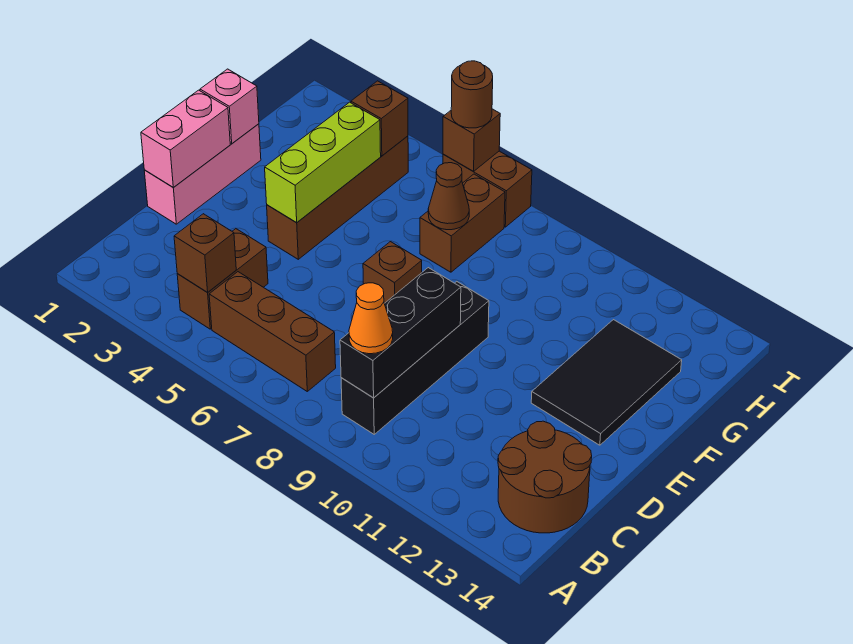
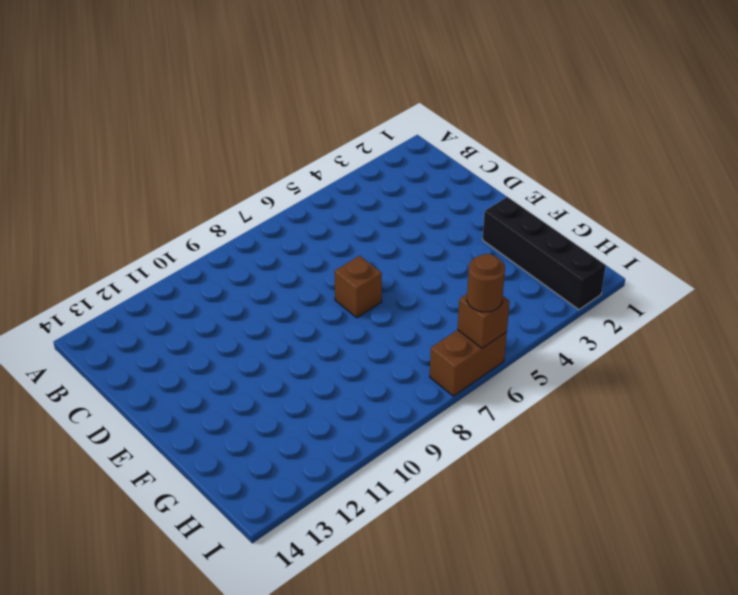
black brick F2:I2 level 1 -> black brick B9:E9 level 1
none -> brown brick B4:C4 level 1
none -> brown brick B5:B7 level 1
none -> brown round brick B13:C14 level 1

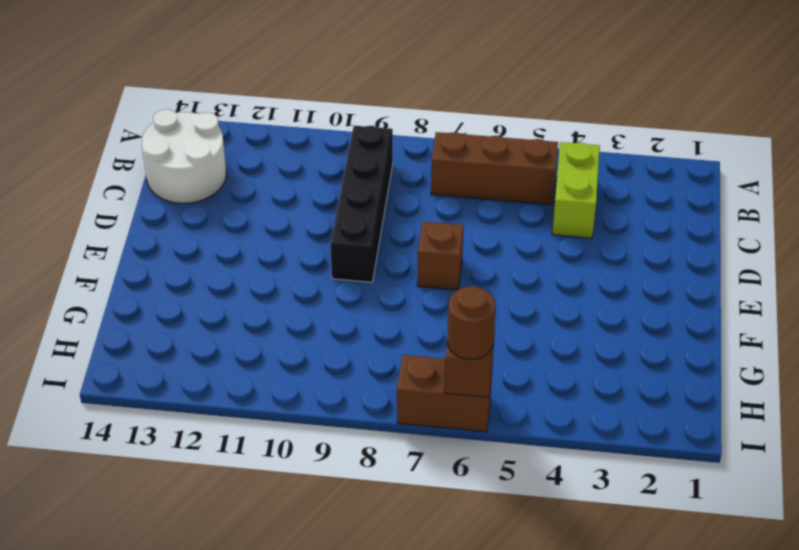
lime brick B4:C4 level 1 -> brown brick B4:C4 level 1
white round brick B13:C14 level 1 -> brown round brick B13:C14 level 1
none -> pink brick D1:F1 level 1
none -> brown brick E4:H4 level 1
none -> black tile E12:G13 level 1

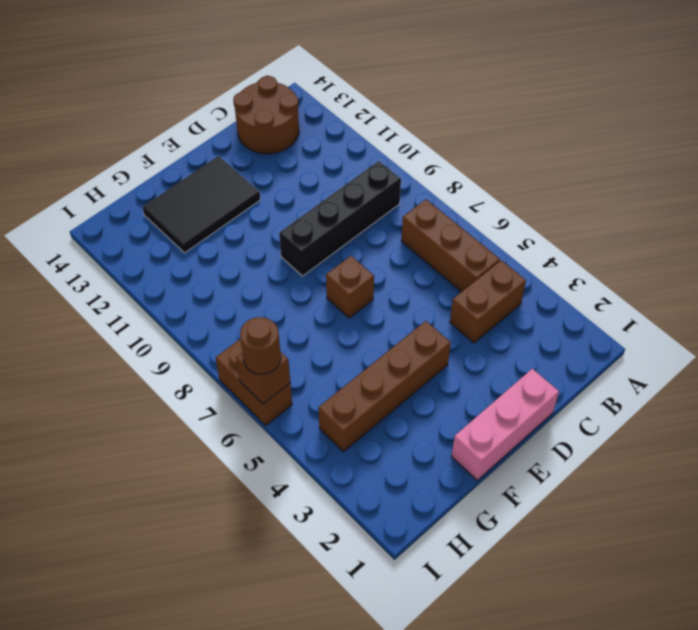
none -> brown brick G7:H7 level 1
none -> brown brick B4 level 2
none -> black brick B9:D9 level 2

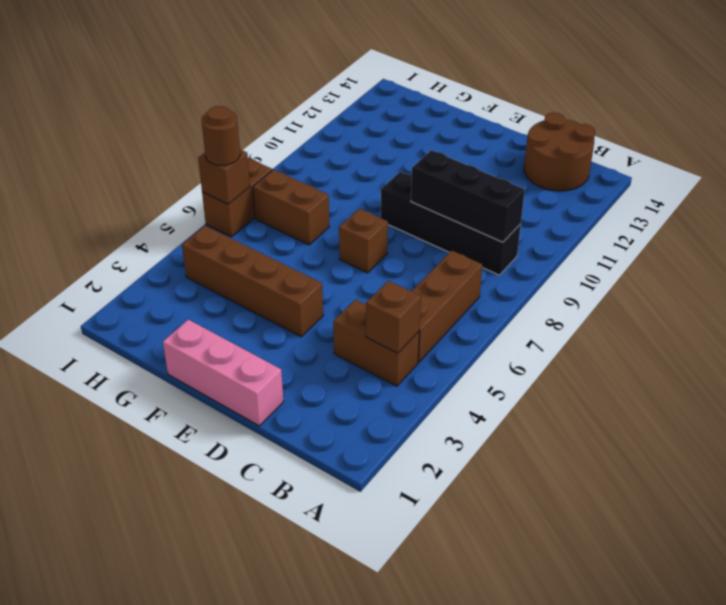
none -> black tile E12:G13 level 1
none -> pink brick D1:E1 level 2
none -> lime brick E4:G4 level 2

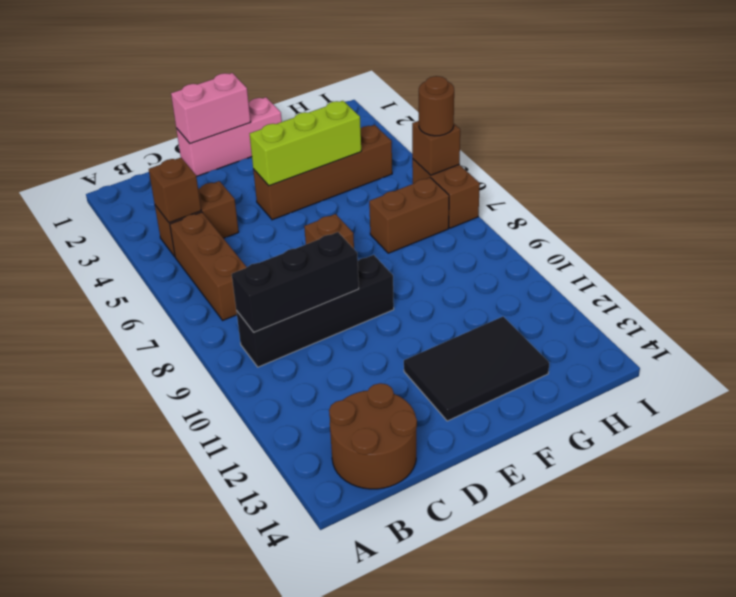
none -> pink brick F1 level 2
none -> brown cone G7 level 2
none -> brown brick H4 level 2

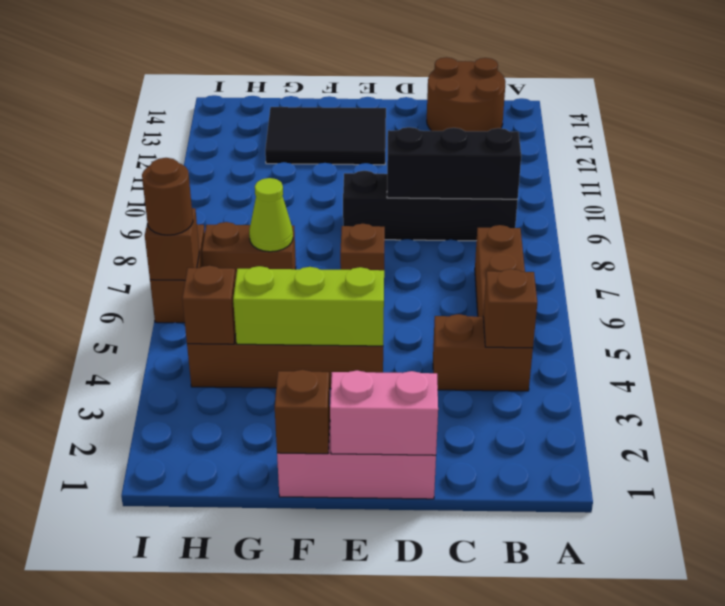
brown brick F1 level 2 -> pink brick F1 level 2
lime cone G7 level 2 -> brown cone G7 level 2
none -> orange cone B9 level 3

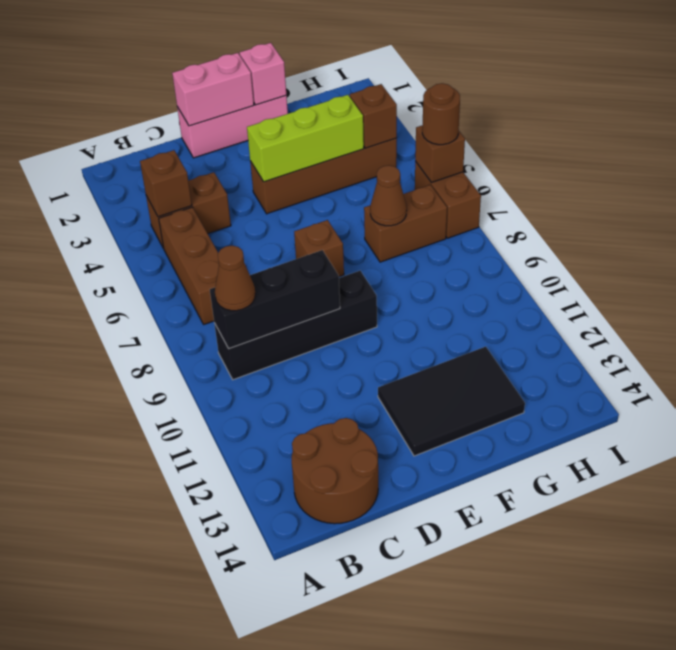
brown cone B9 level 3 -> orange cone B9 level 3

